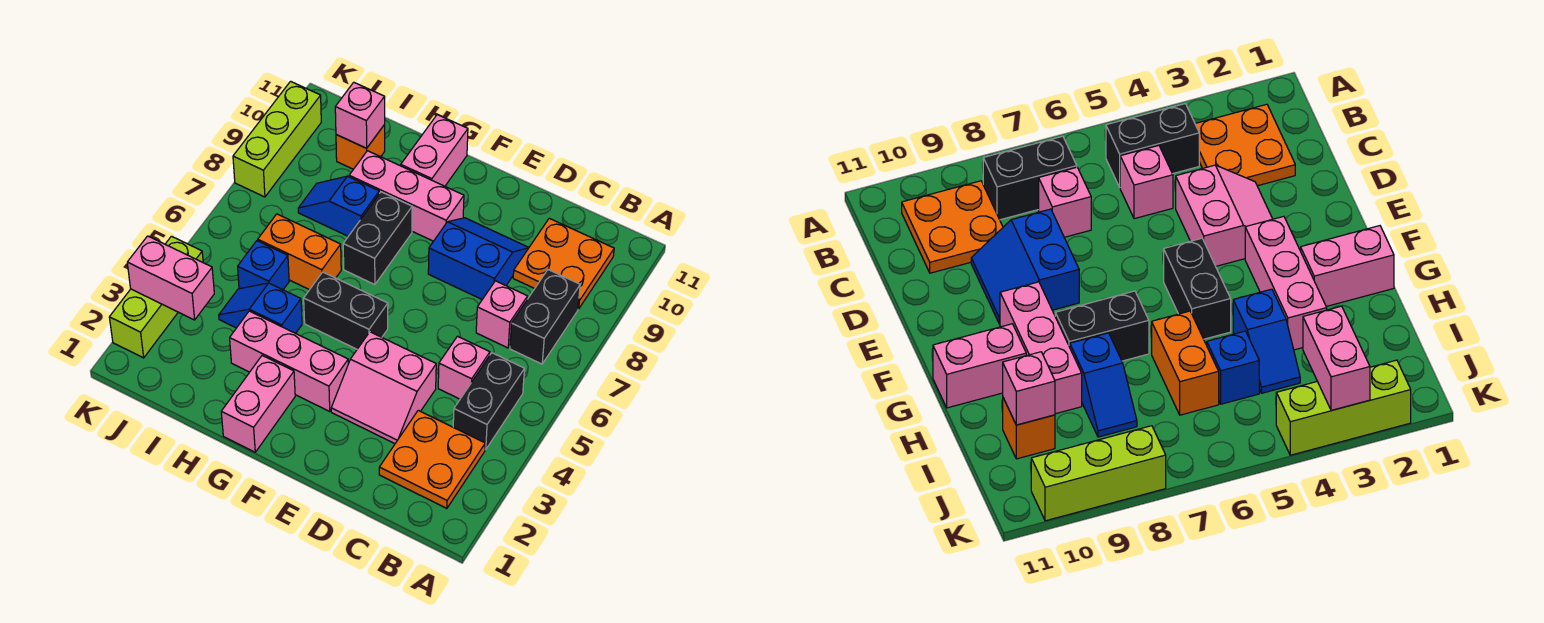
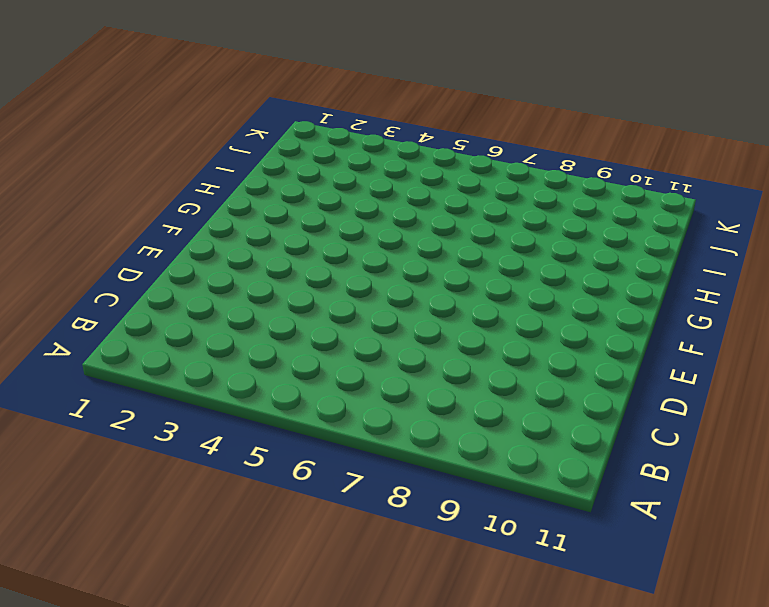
none -> orange plate B2:C3 level 1
none -> black brick B4:B5 level 1
none -> black brick B7:B8 level 1

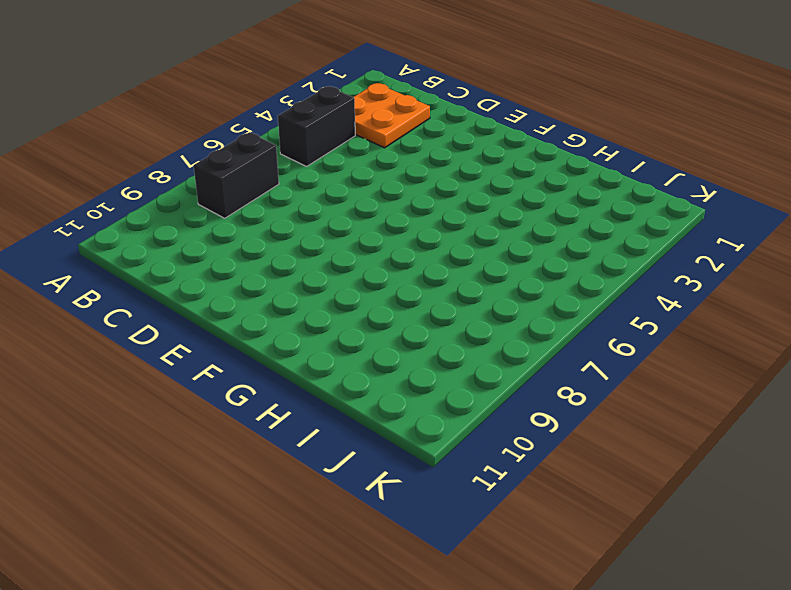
none -> orange plate B9:C10 level 1
none -> pink brick C5 level 1
none -> pink brick C7 level 1

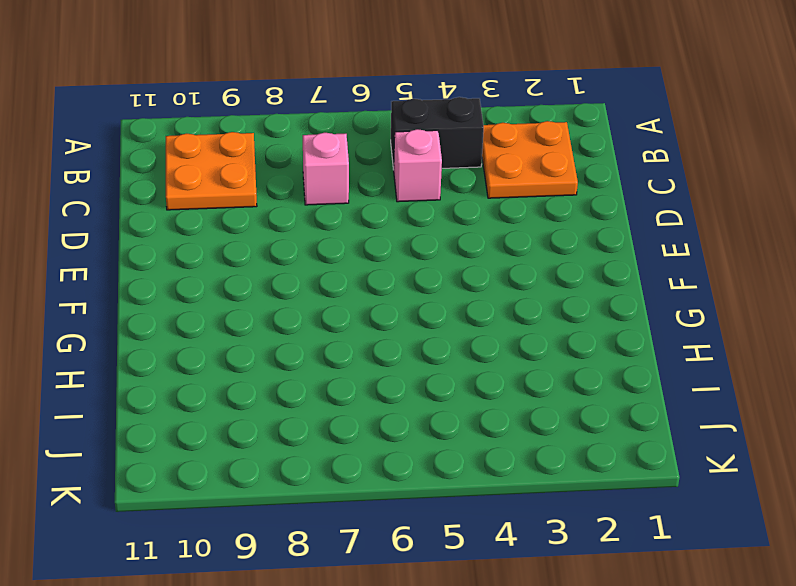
none -> black brick B7:B8 level 1
none -> pink slope D3:E4 level 1 top 4
none -> blue slope D8:E9 level 1 top 8

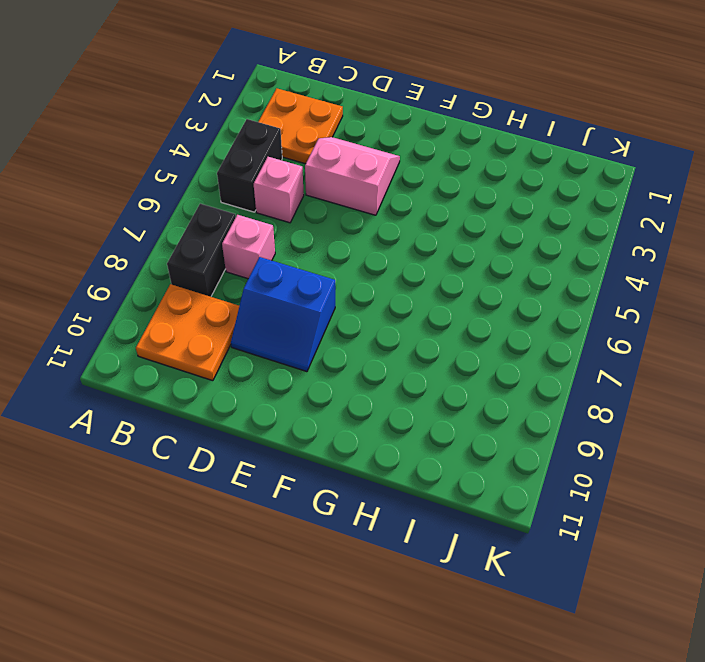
none -> pink brick F3:H3 level 1
none -> black brick F5:G5 level 1
none -> pink brick F9:H9 level 1

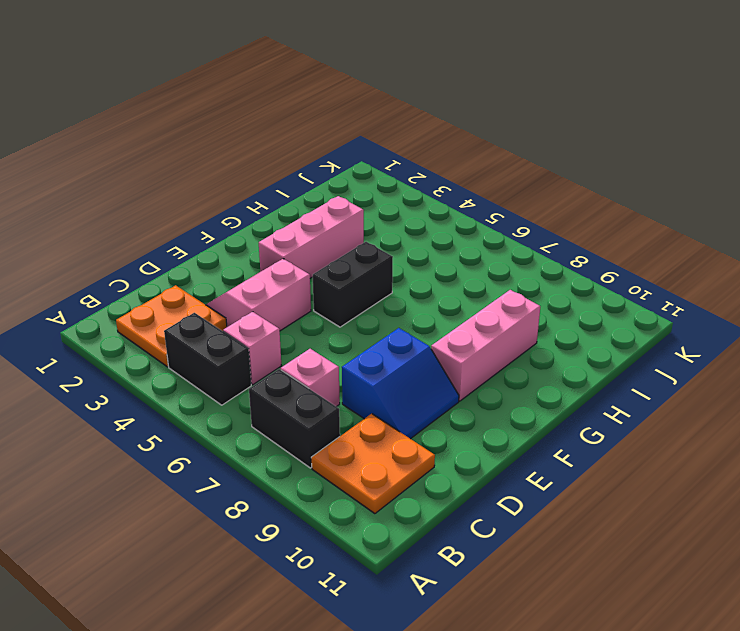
none -> pink brick G1:G2 level 1
none -> black brick G7:G8 level 1
none -> pink brick G10:G11 level 1

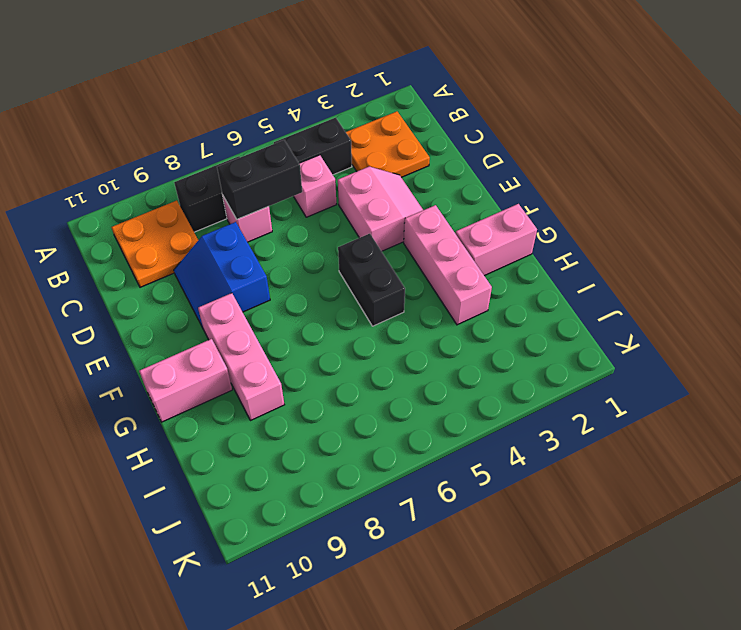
black brick C6:C7 level 2 -> black brick G7:G8 level 1
none -> blue slope H4:I4 level 1 top H
none -> orange brick H6:I6 level 1
none -> blue slope H8:I8 level 1 top H

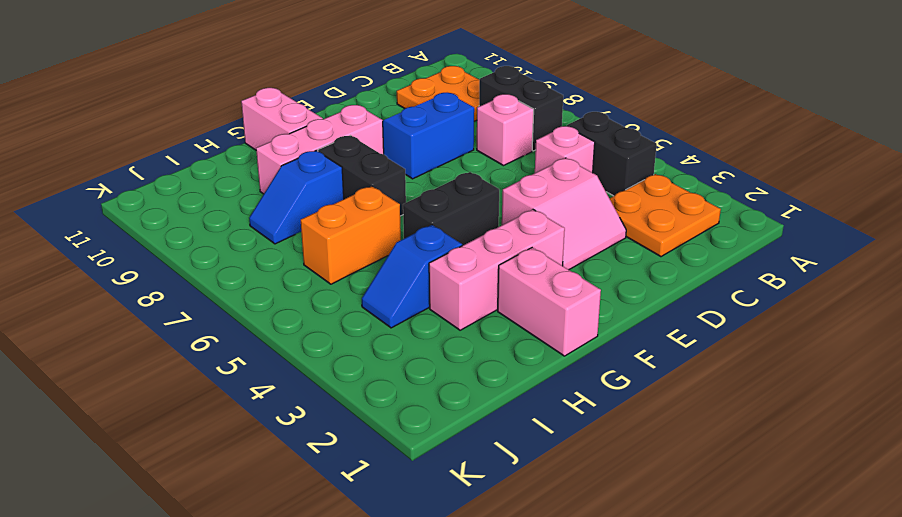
none -> blue brick I5 level 1
none -> orange brick I10 level 1
none -> lime brick K2:K4 level 1

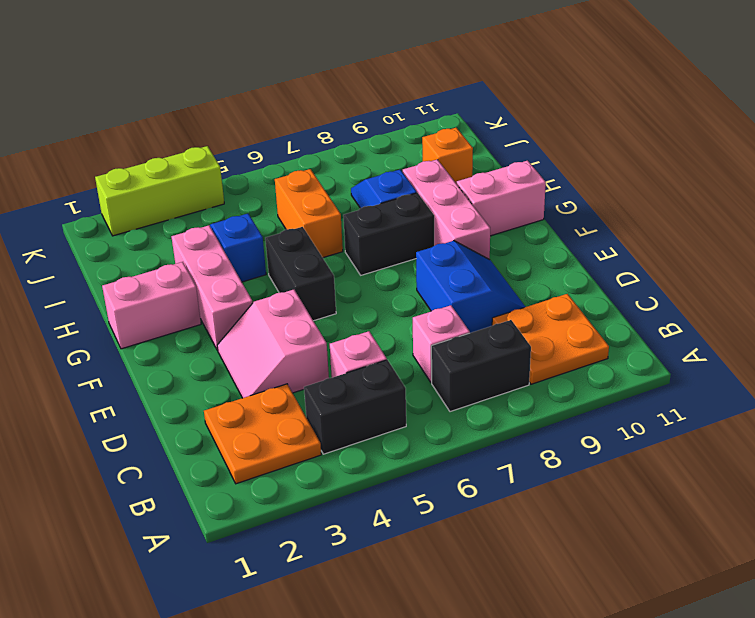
none -> blue brick I5 level 1
none -> lime brick K8:K10 level 1
none -> pink brick I10 level 2

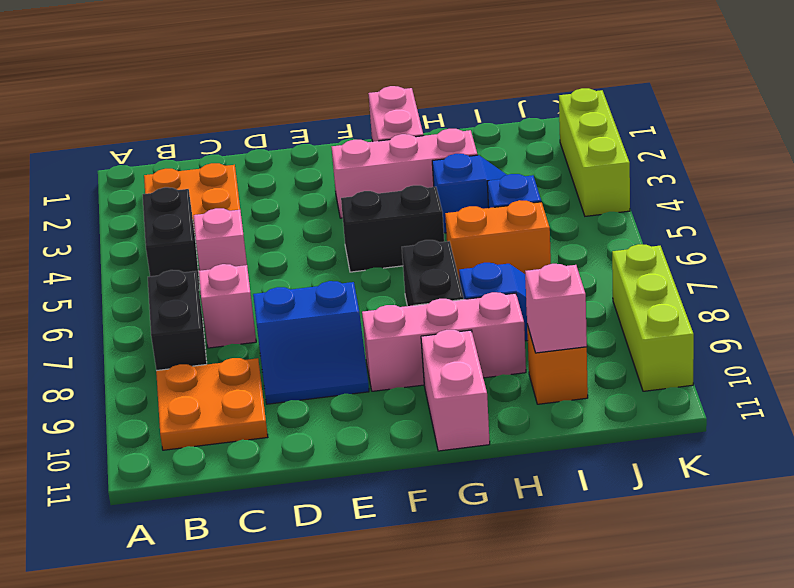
none -> pink slope D3:E4 level 1 top 4
none -> pink brick J3:K3 level 2

